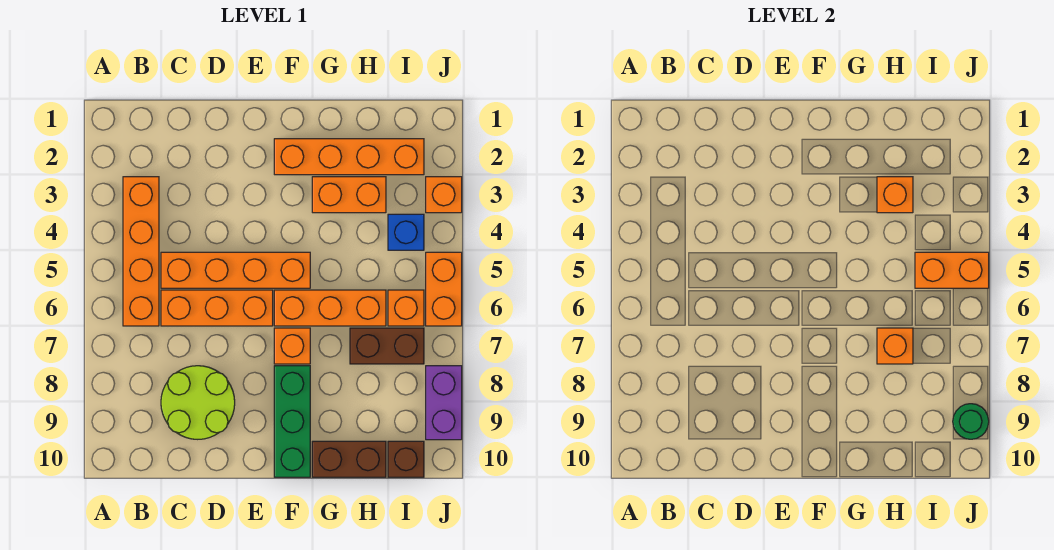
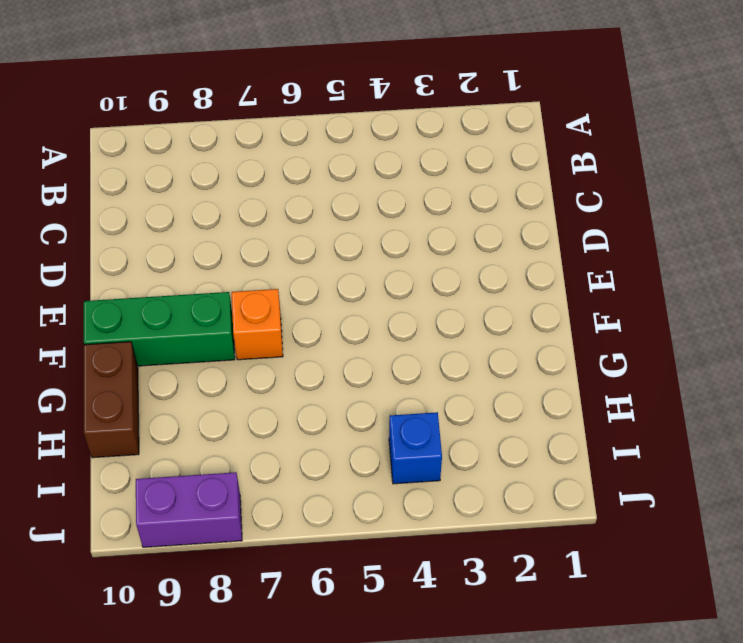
none -> orange brick B3:B6 level 1
none -> orange brick C5:F5 level 1
none -> orange brick C6:E6 level 1

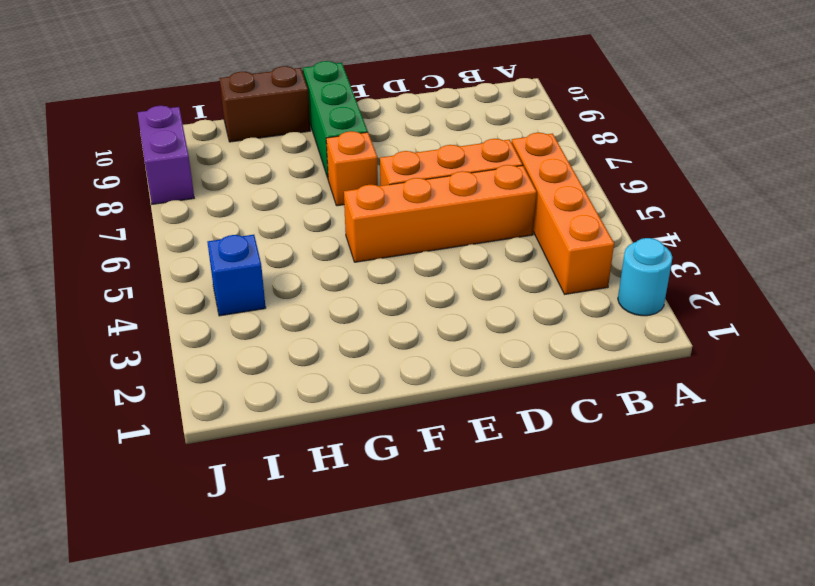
cyan round brick A2 level 1 -> none
none -> lime round brick C8:D9 level 1
none -> orange brick F2:I2 level 1
none -> orange brick F6:H6 level 1

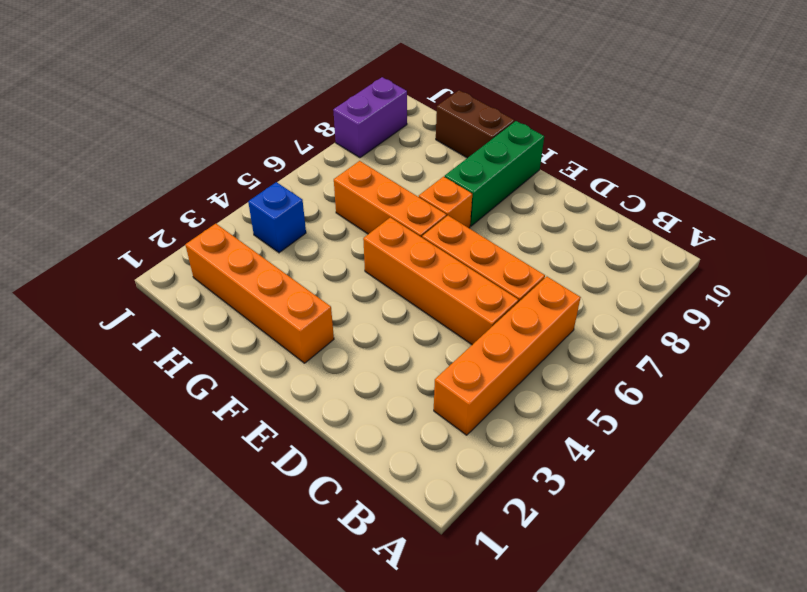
none -> lime round brick C8:D9 level 1
none -> orange brick G3:H3 level 1
none -> brown brick H7:I7 level 1

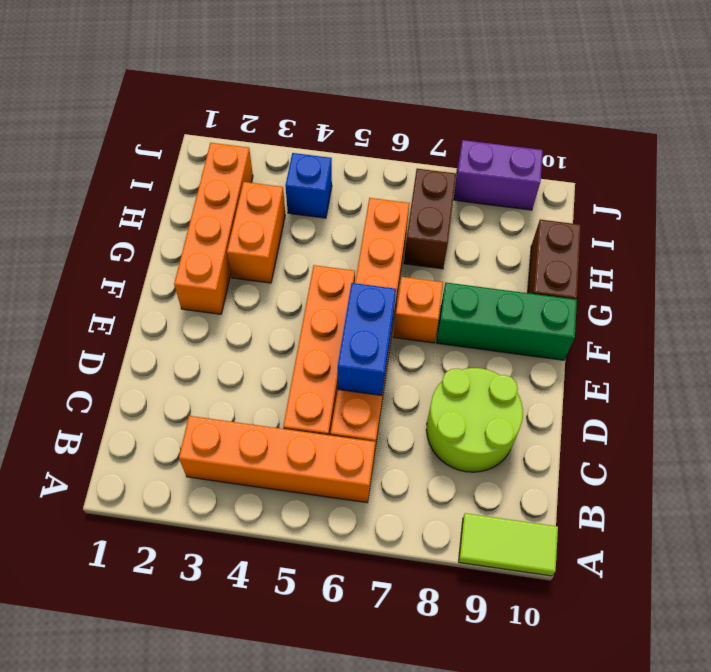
lime tile A9:A10 level 1 -> none
blue brick D6:E6 level 2 -> none
none -> orange brick I6 level 1
none -> brown brick I10 level 1
none -> orange brick J3 level 1

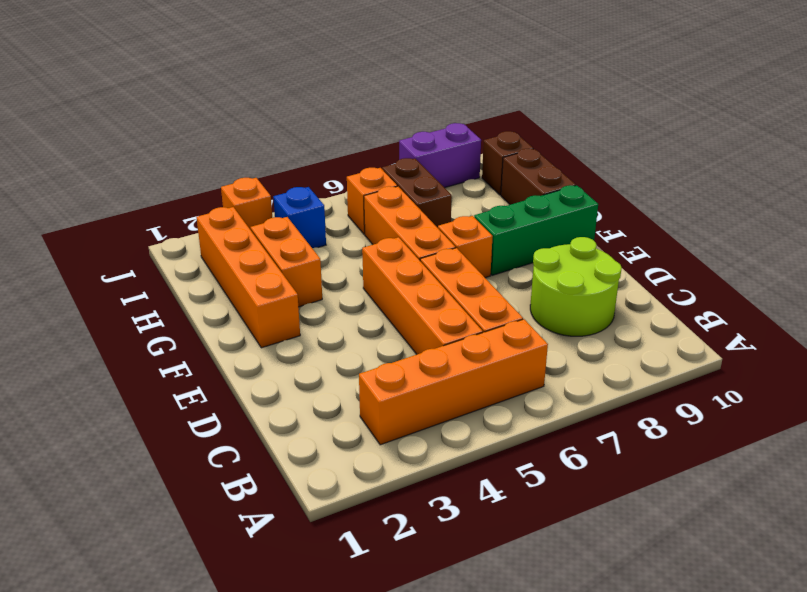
none -> orange brick J5:J6 level 1
none -> orange brick H3 level 2
none -> orange brick H7 level 2

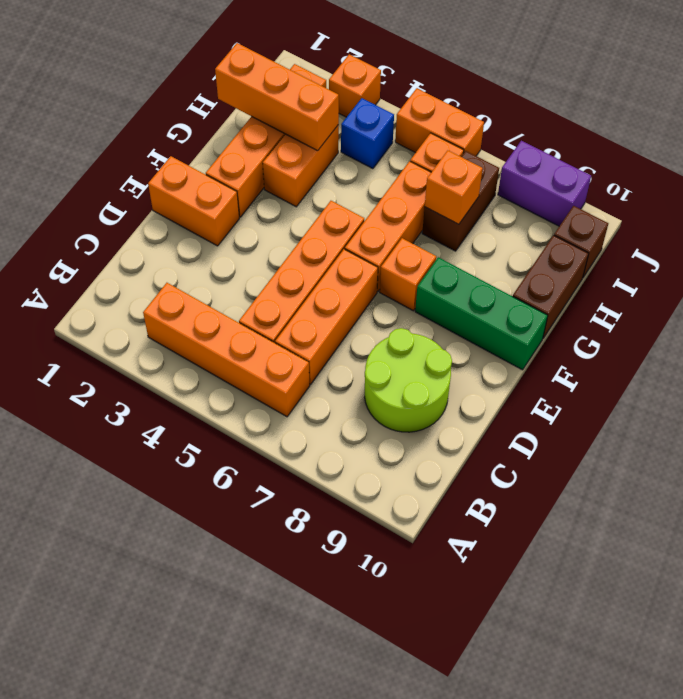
orange brick E1:E2 level 1 -> orange brick I5:J5 level 2
orange brick H1:H3 level 2 -> orange brick H3 level 2
none -> green round brick J9 level 2

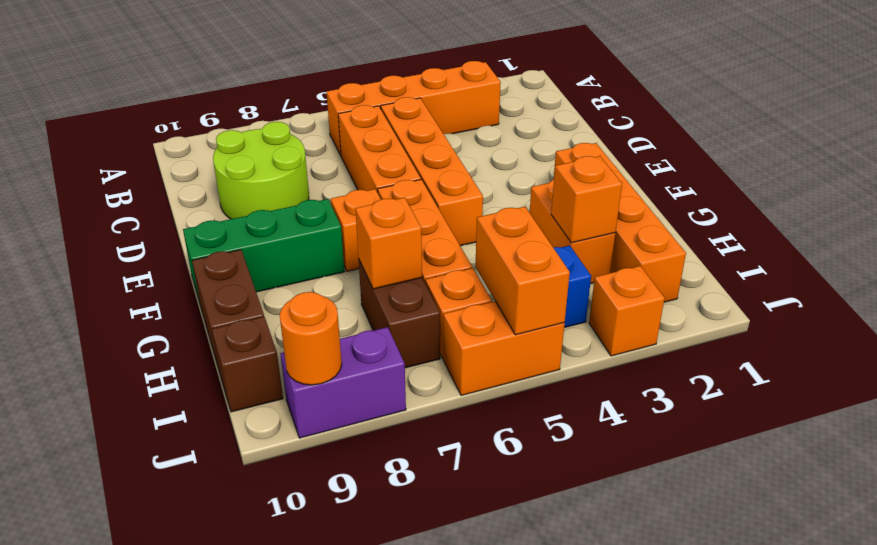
orange round brick J9 level 2 -> green round brick J9 level 2

